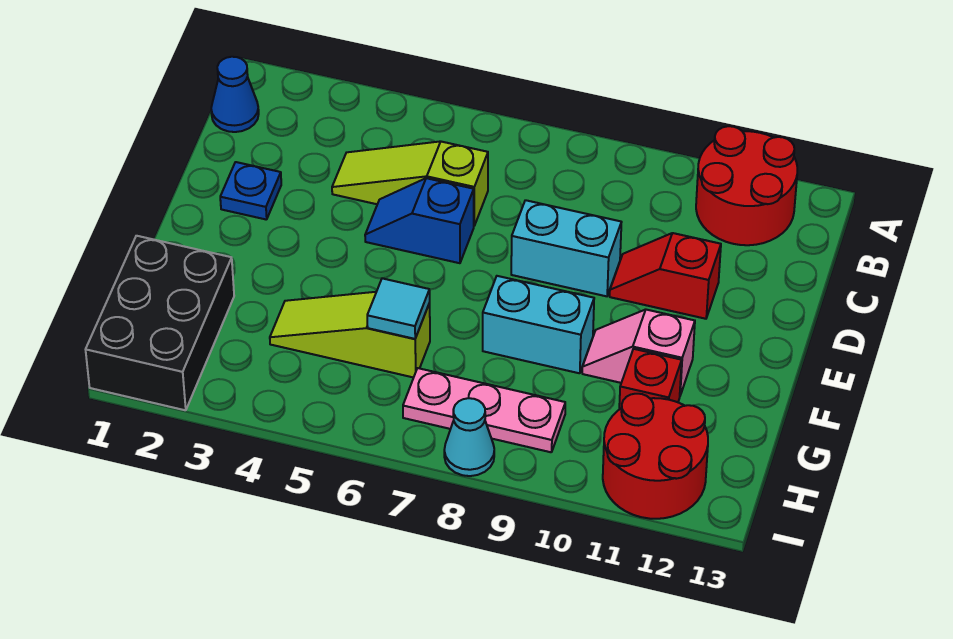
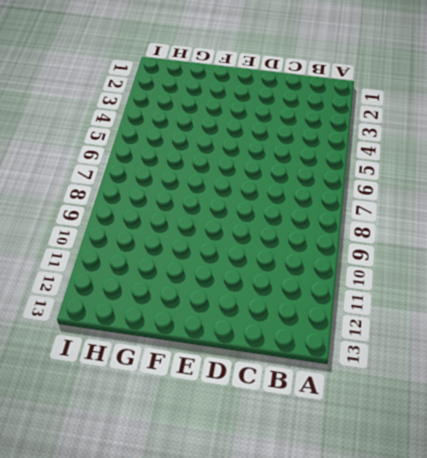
none -> red round brick A11:B12 level 1
none -> blue cone B1 level 1
none -> lime slope C4:C6 level 1 top 6

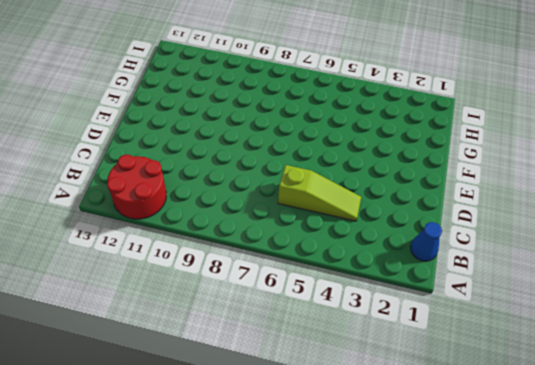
none -> blue plate D2 level 1
none -> blue slope D5:D6 level 1 top 6
none -> cyan brick D8:D9 level 1

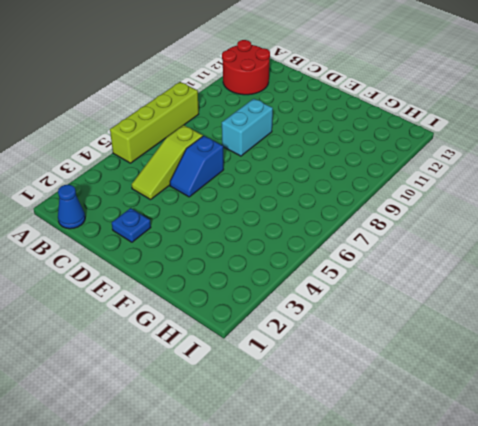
lime brick A5:A8 level 1 -> none
none -> red slope D10:D11 level 1 top 11
none -> cyan brick F8:F9 level 1
none -> pink slope F10:F11 level 1 top 11

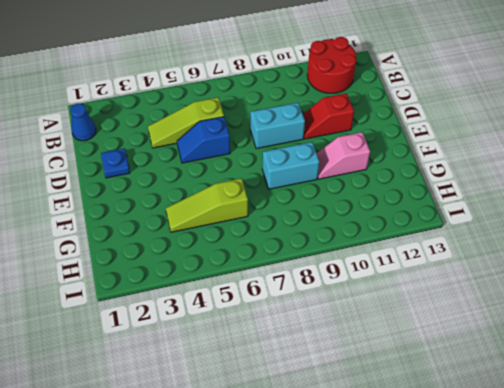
none -> black brick G1:I2 level 1
none -> red brick G11 level 1
none -> pink plate H7:H9 level 1

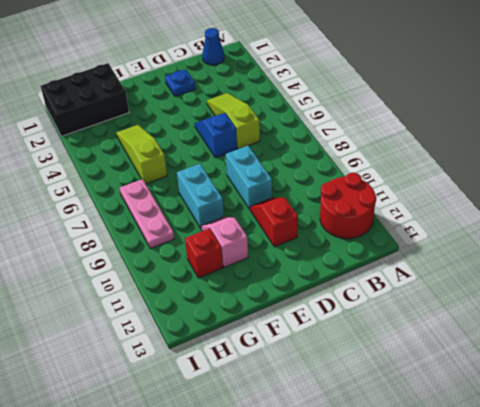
none -> red round brick H11:I12 level 1
none -> cyan cone I8 level 1
none -> cyan tile G6 level 2

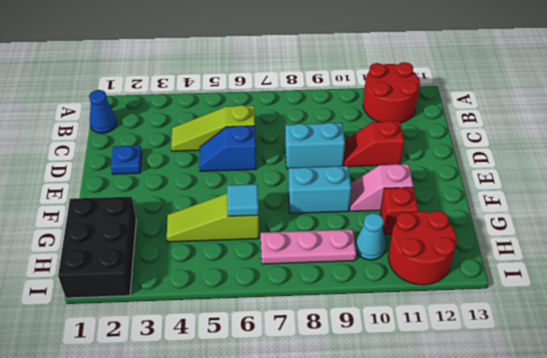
cyan cone H10 level 1 -> cyan cone I8 level 1

